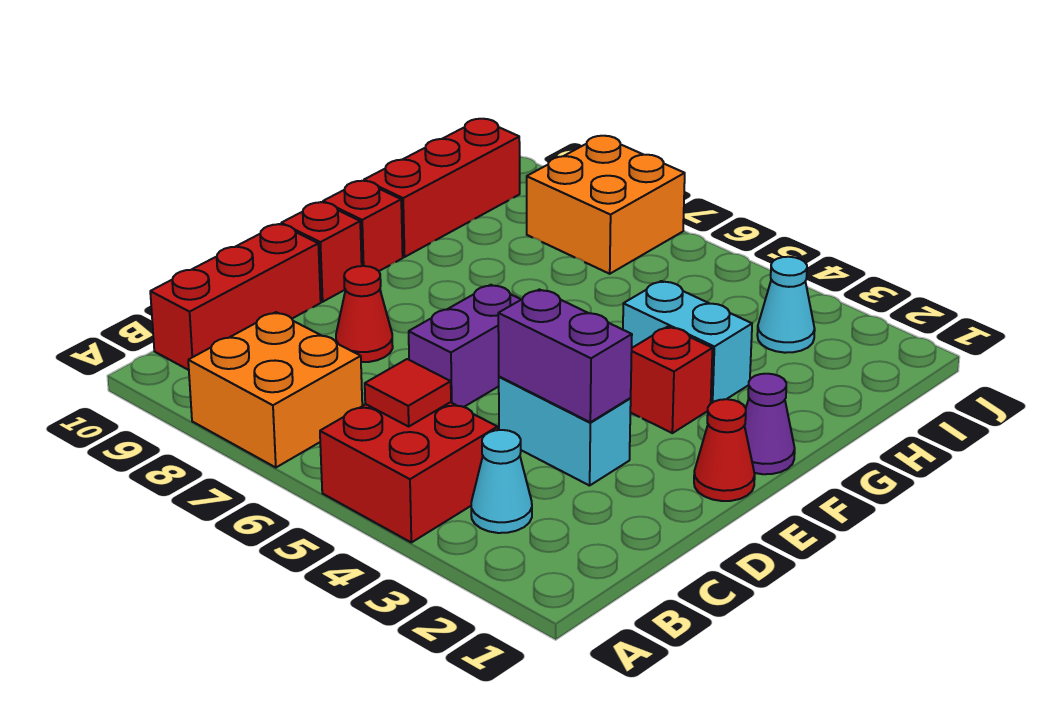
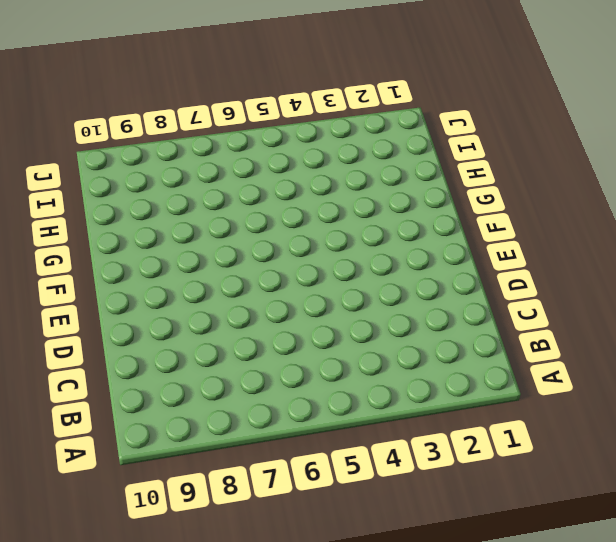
none -> red brick A4:B5 level 1
none -> orange brick A7:B8 level 1
none -> cyan cone B3 level 1

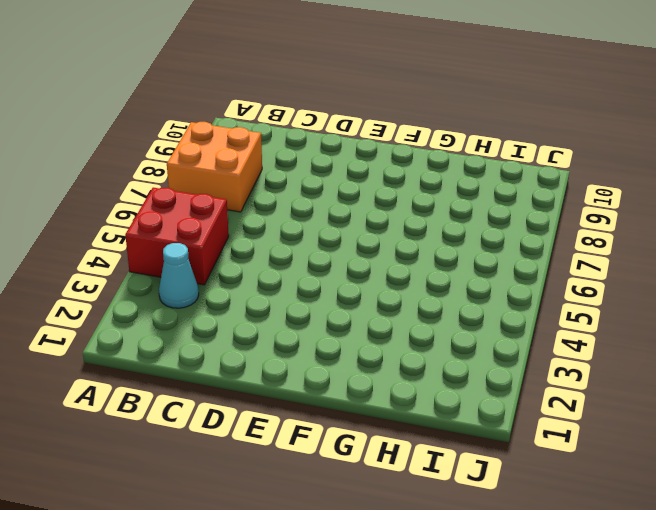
none -> red brick B10:D10 level 1
none -> cyan brick D3:D4 level 1
none -> purple brick D6:E6 level 1

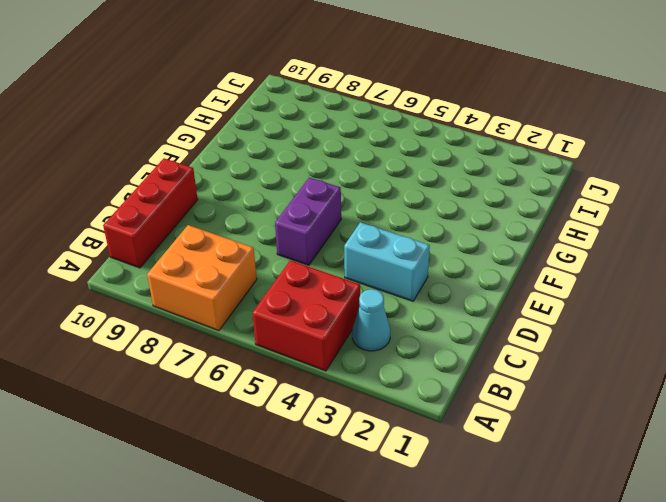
none -> red cone D8 level 1
none -> red cone E1 level 1
none -> red brick E10 level 1

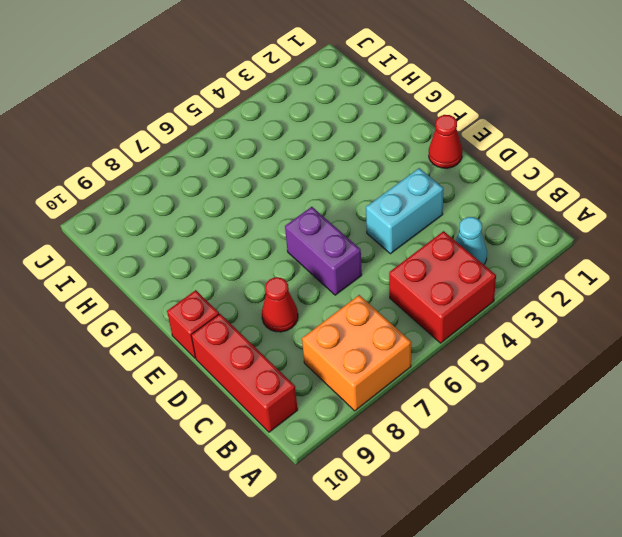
none -> purple cone F1 level 1
none -> red brick F3 level 1
none -> red brick F10 level 1

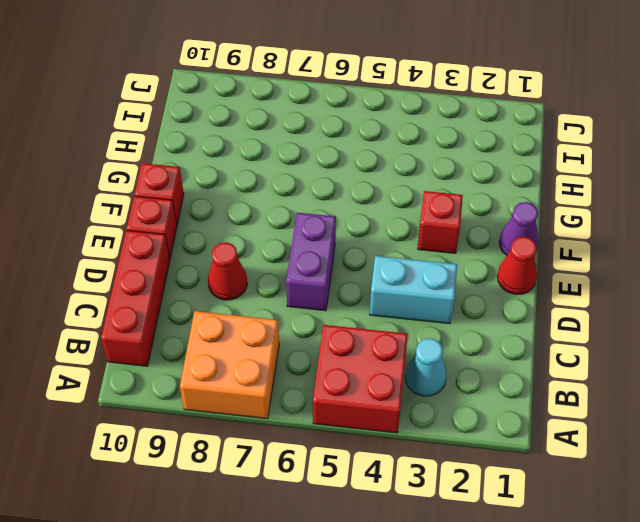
none -> cyan brick G3:G4 level 1
none -> red brick G10:I10 level 1
none -> cyan cone I3 level 1

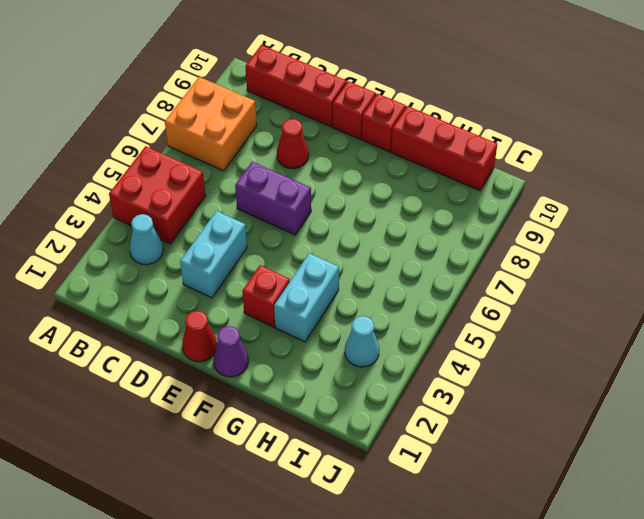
none -> orange brick I7:J8 level 1
none -> red tile B5 level 2
none -> purple brick D3:D4 level 2

